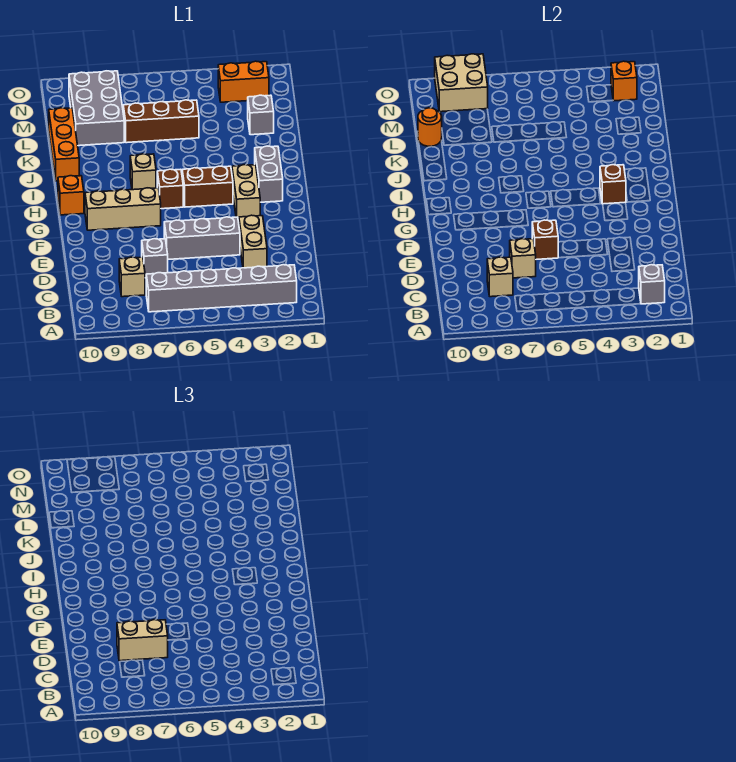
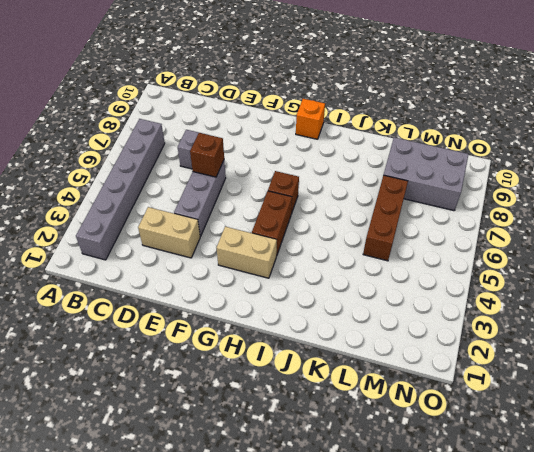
none -> tan brick C8 level 1
none -> tan brick G7:G9 level 1
none -> grey brick H2:I2 level 1

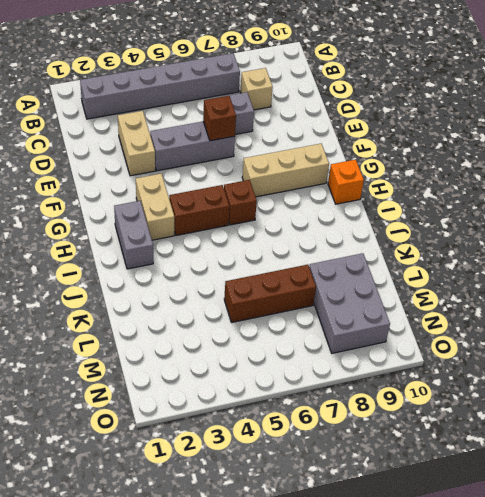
none -> tan brick I7 level 1
none -> orange brick J10:L10 level 1
none -> grey brick L2 level 1

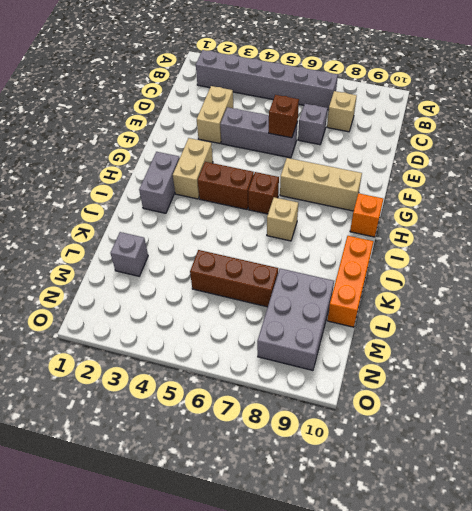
none -> orange brick N2:N3 level 1
none -> grey brick B2 level 2
none -> tan brick C8 level 2

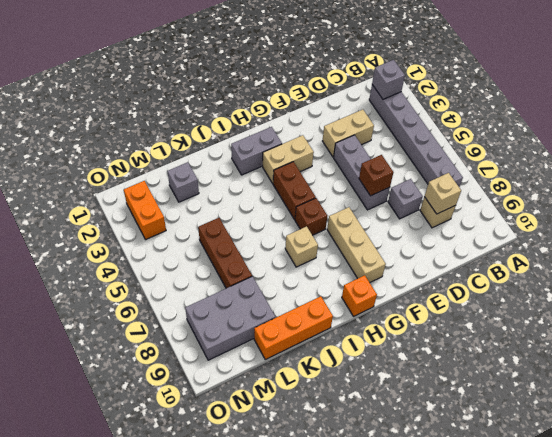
none -> tan brick D7 level 2
none -> brown brick H3 level 2
none -> orange round brick L10 level 2

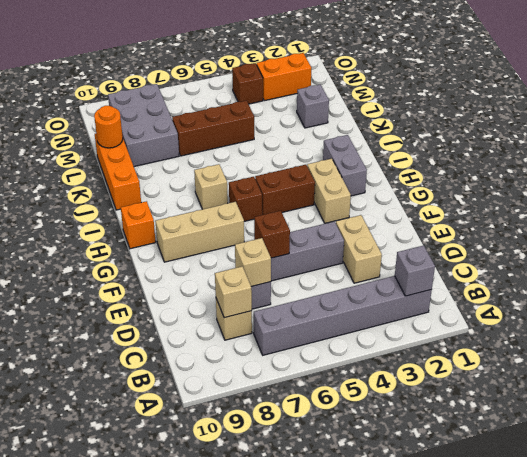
brown brick N4 level 1 -> brown brick H3 level 2
none -> orange brick N2 level 2
none -> tan brick N8:O9 level 2
none -> tan brick D7:D8 level 3

